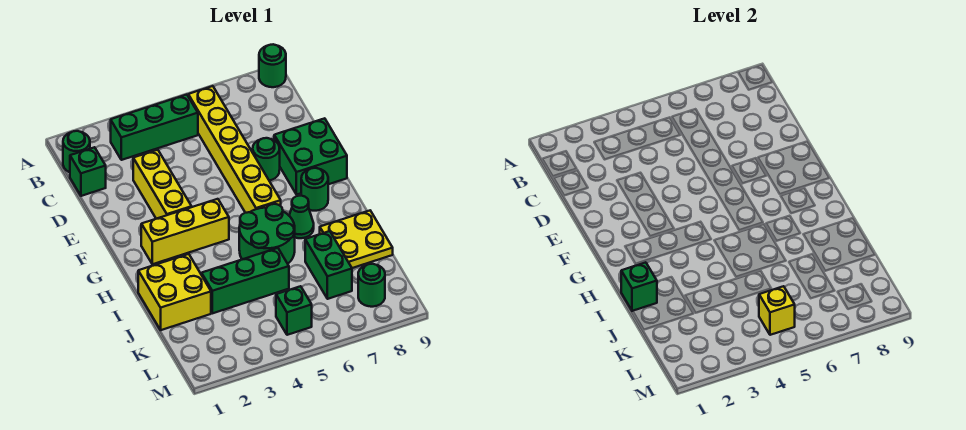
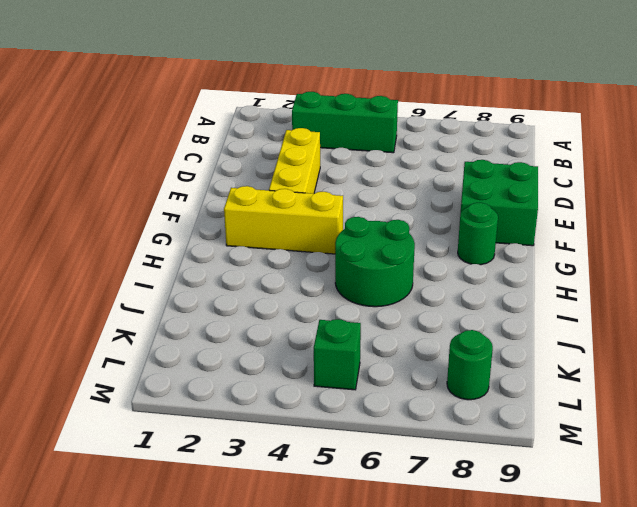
none -> green round brick A9 level 1
none -> green round brick B1 level 1
none -> yellow brick B6:G6 level 1

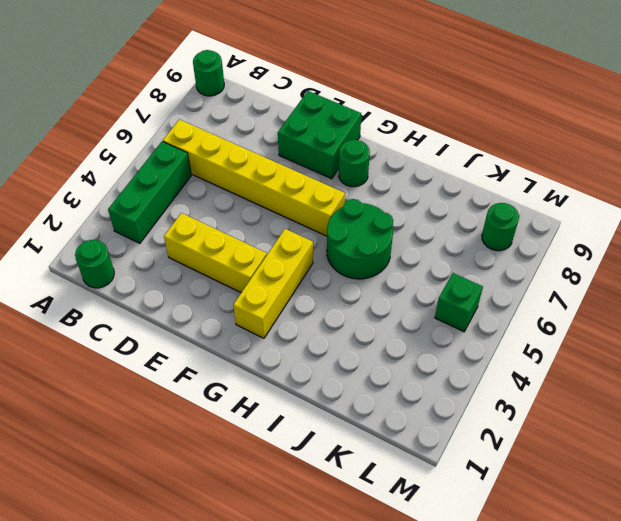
none -> green brick C1 level 1
none -> green round brick E7 level 1
none -> green cone H7 level 1

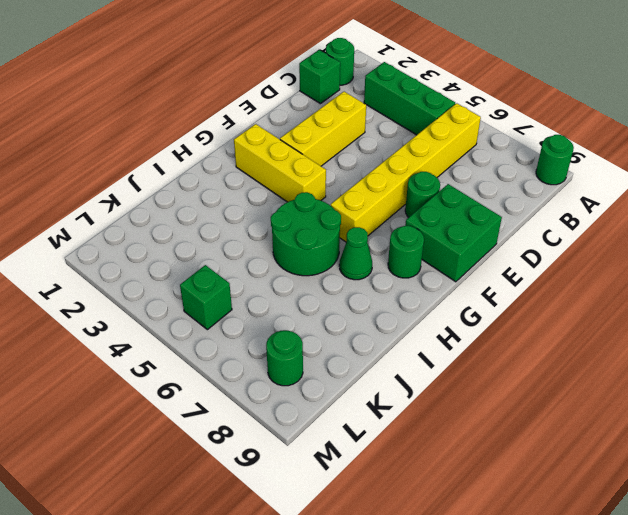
none -> yellow brick I1:J2 level 1
none -> yellow plate I8:J9 level 1
none -> green brick J3:J5 level 1

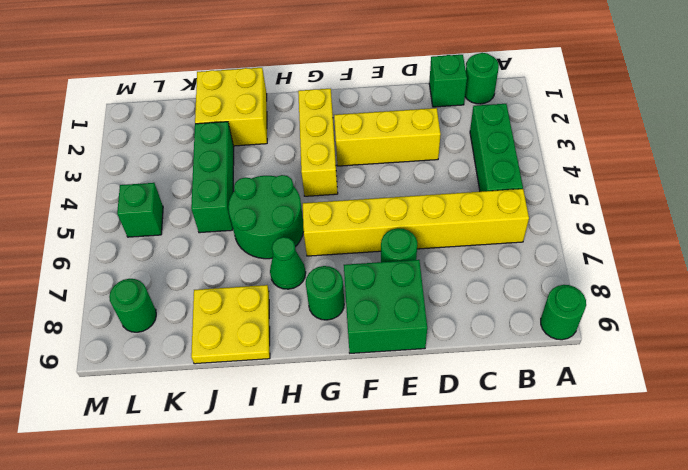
none -> green brick J7:K7 level 1
none -> green brick I1 level 2
none -> yellow brick L5 level 2

